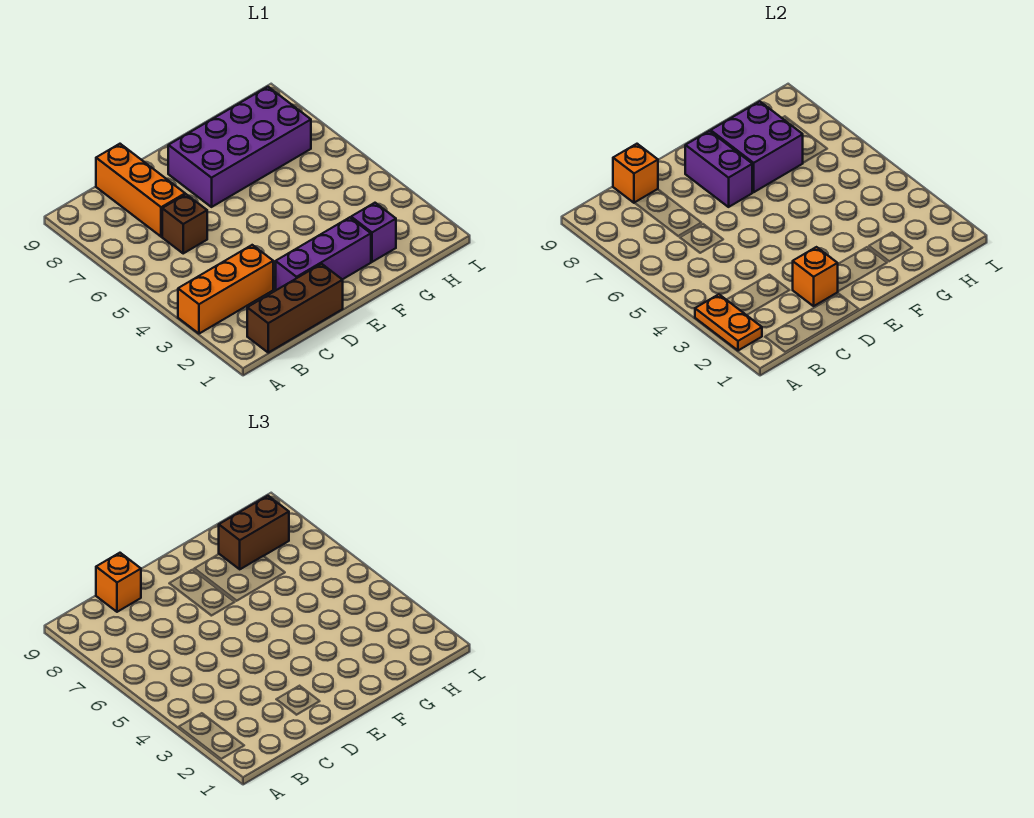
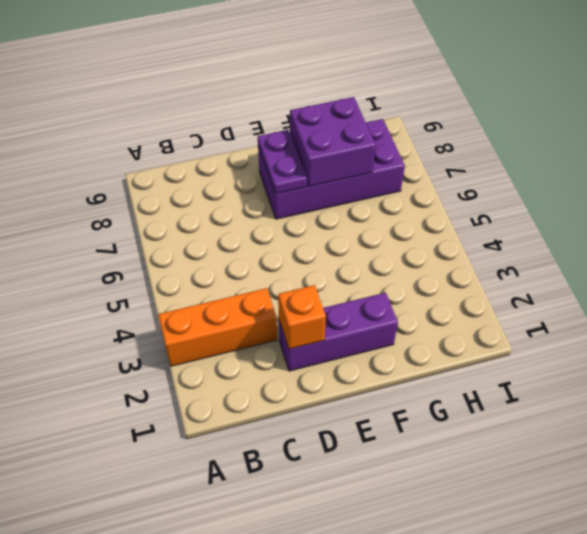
purple plate E7:E8 level 2 -> purple brick E7:E8 level 2
none -> brown brick B1:D1 level 1
none -> brown brick C6 level 1
none -> orange brick C7:C9 level 1

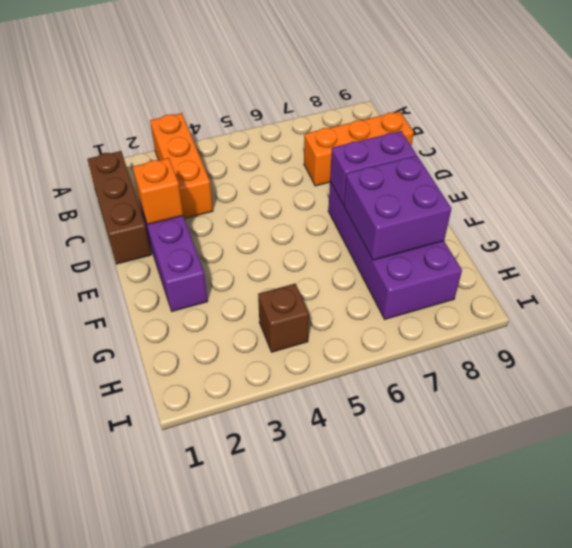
brown brick H4 level 1 -> brown brick C6 level 1
none -> purple brick G2 level 1
none -> orange plate A2:A3 level 2
none -> orange brick C9 level 2

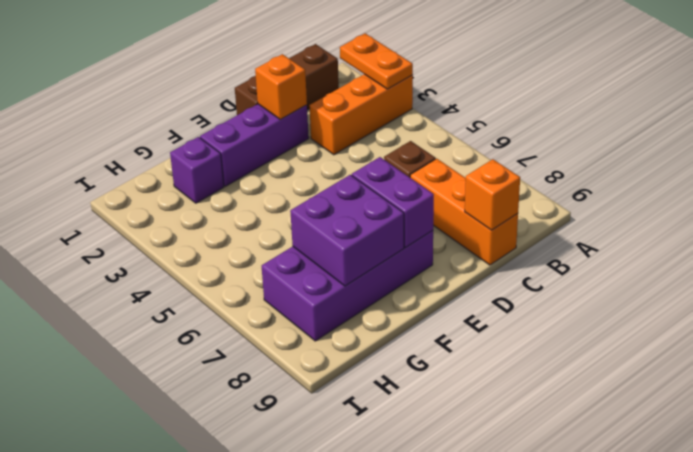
none -> orange brick C9 level 3
none -> brown brick G8:H8 level 3

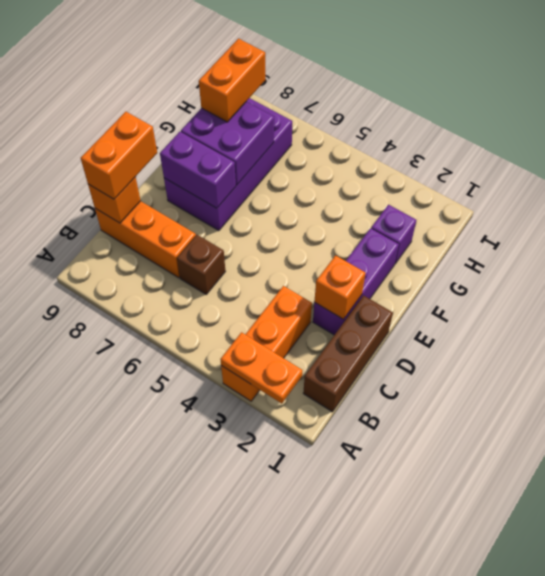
orange brick C9:D9 level 3 -> orange brick C9 level 3
orange brick G8:H8 level 3 -> brown brick G8:H8 level 3

